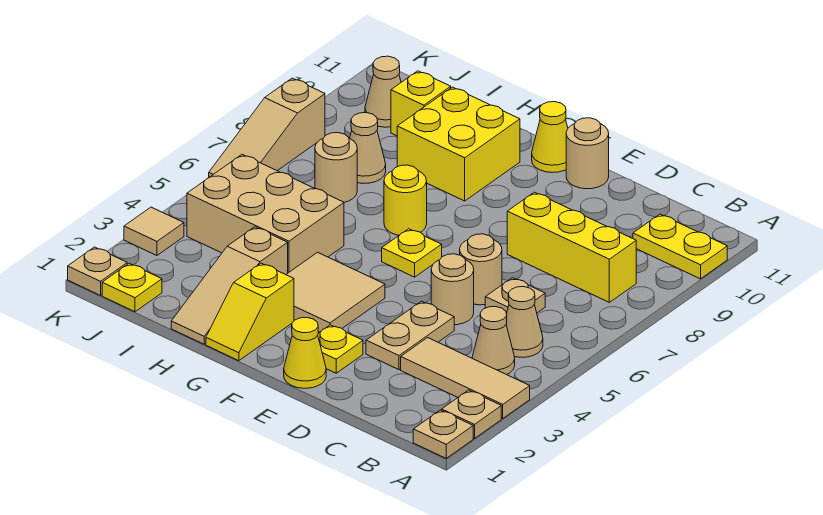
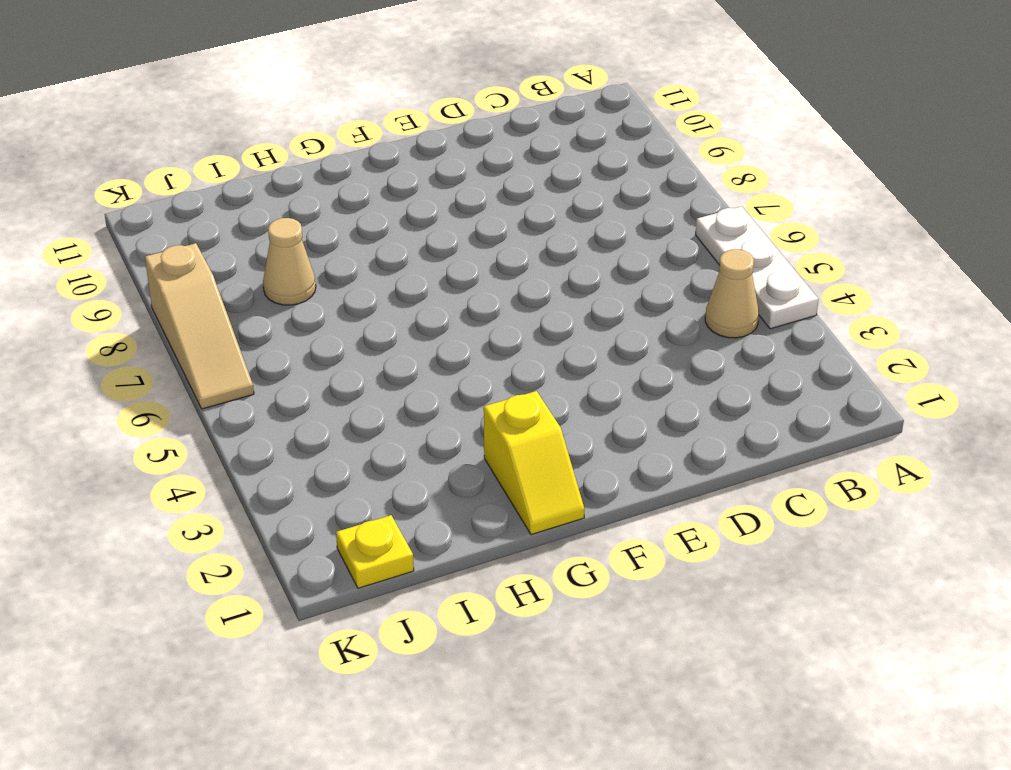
white plate A4:A6 level 1 -> none
none -> tan plate A1 level 1
none -> tan plate A2 level 1
none -> tan tile A3:C3 level 1
none -> yellow plate A10:B10 level 1

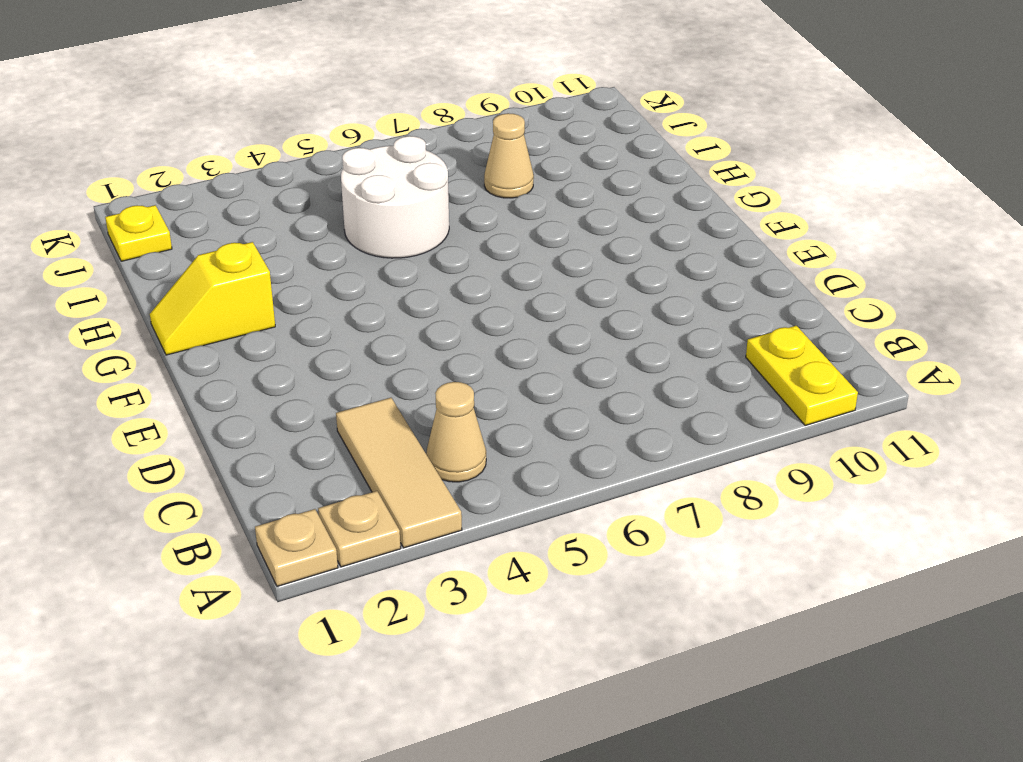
white round brick H5:I6 level 1 -> tan brick H4:J5 level 1
none -> tan cone B5 level 1
none -> yellow brick B8:D8 level 1
none -> tan plate C6 level 1
none -> tan plate D3:D4 level 1

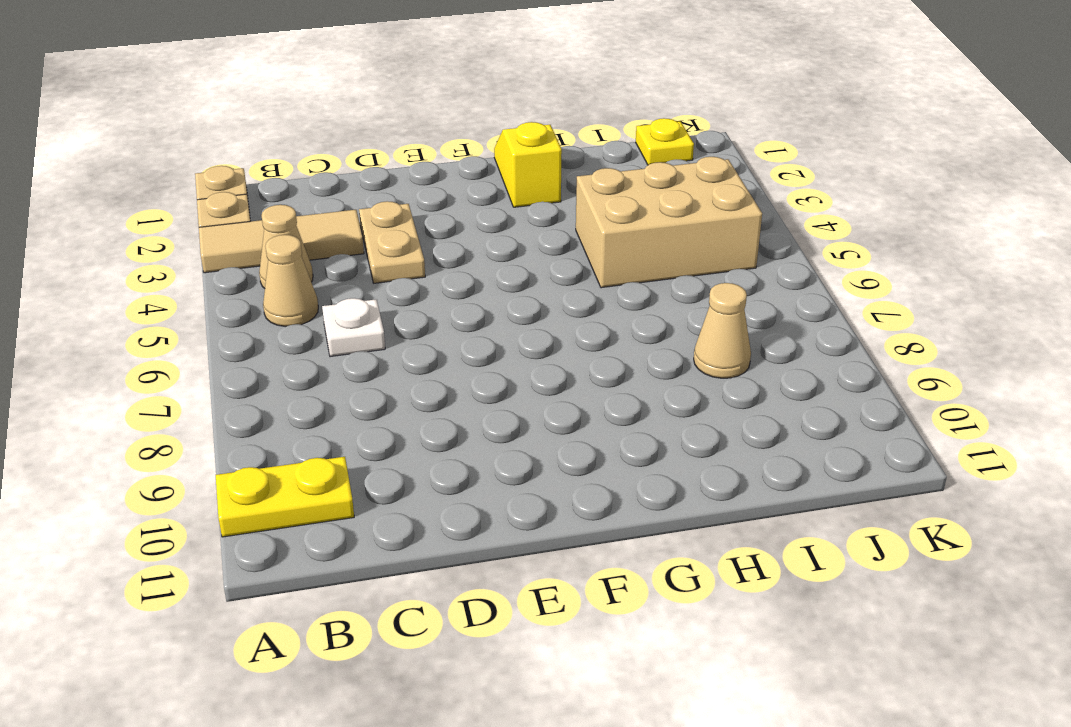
white plate C6 level 1 -> tan plate C6 level 1
none -> yellow brick B8:D8 level 1
none -> tan round brick D5 level 1
none -> tan round brick D6 level 1
none -> yellow cone E1 level 1

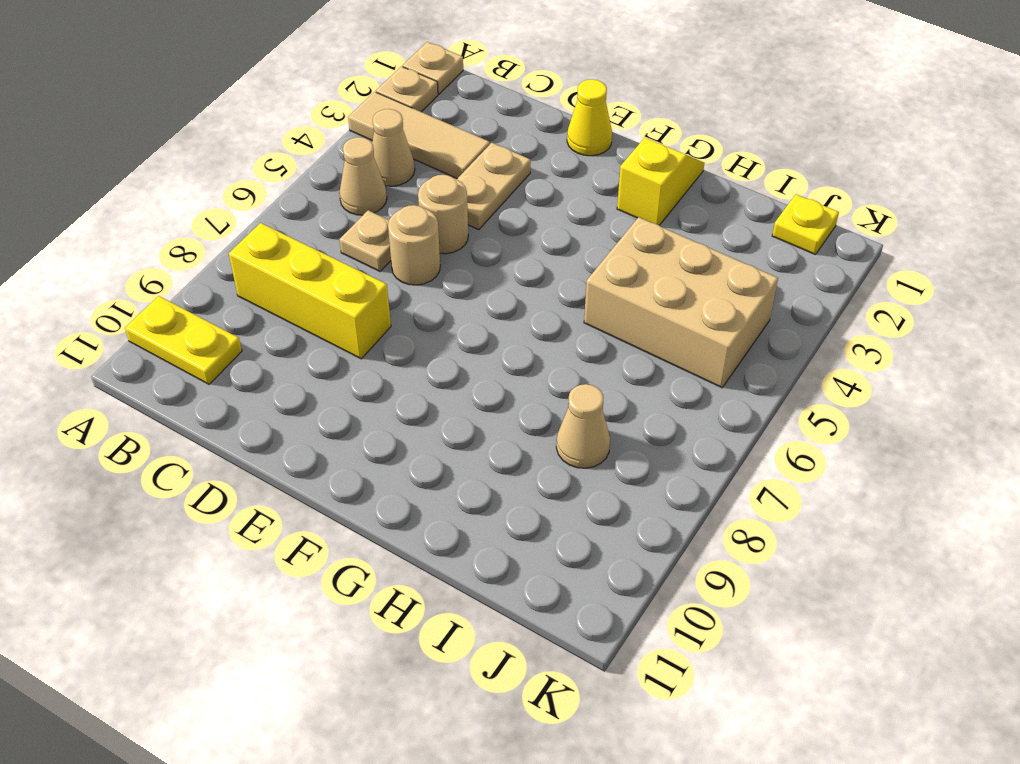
none -> yellow plate E2 level 1
none -> tan round brick E11 level 1
none -> tan tile F3:G4 level 1
none -> yellow plate F6 level 1

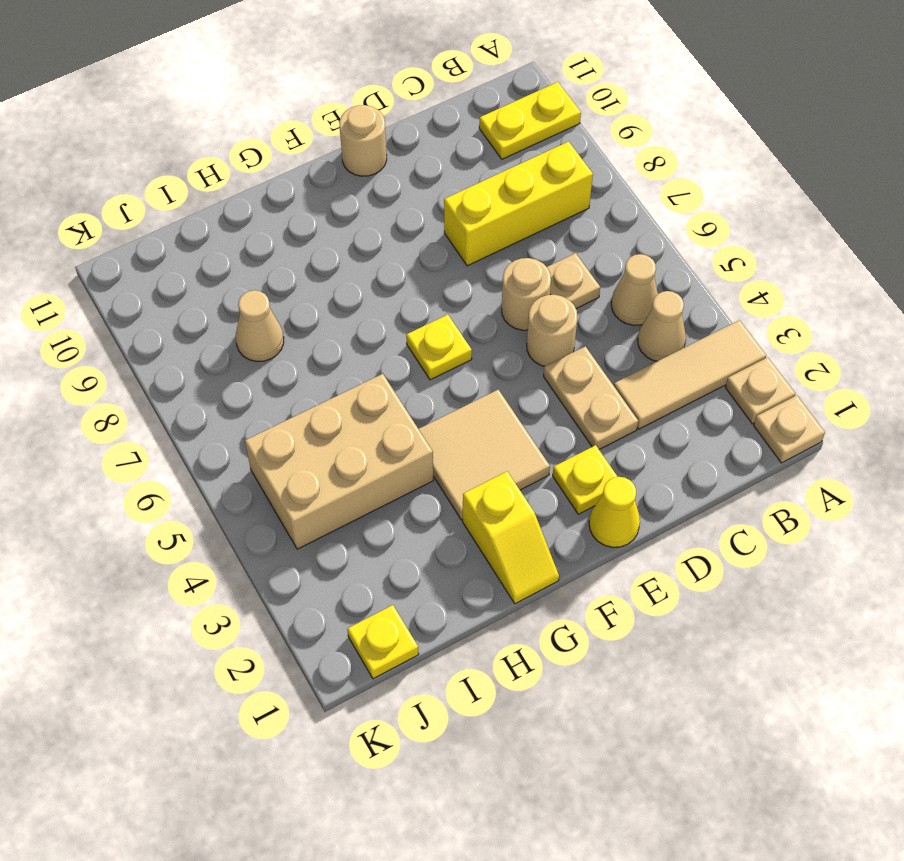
none -> yellow cone F11 level 1
none -> yellow round brick G7 level 1
none -> yellow brick G9:H10 level 1
none -> tan slope H1:H3 level 1 top 3

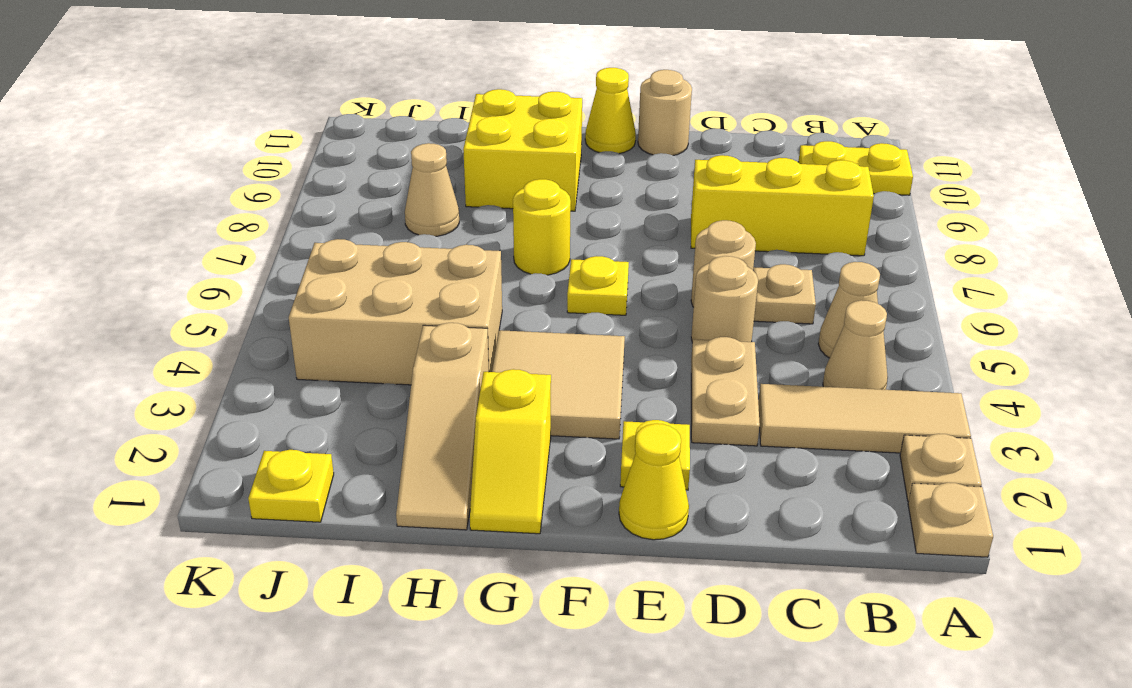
none -> tan round brick I7 level 1
none -> yellow brick I10 level 1
none -> tan cone J10 level 1
none -> tan plate K1 level 1

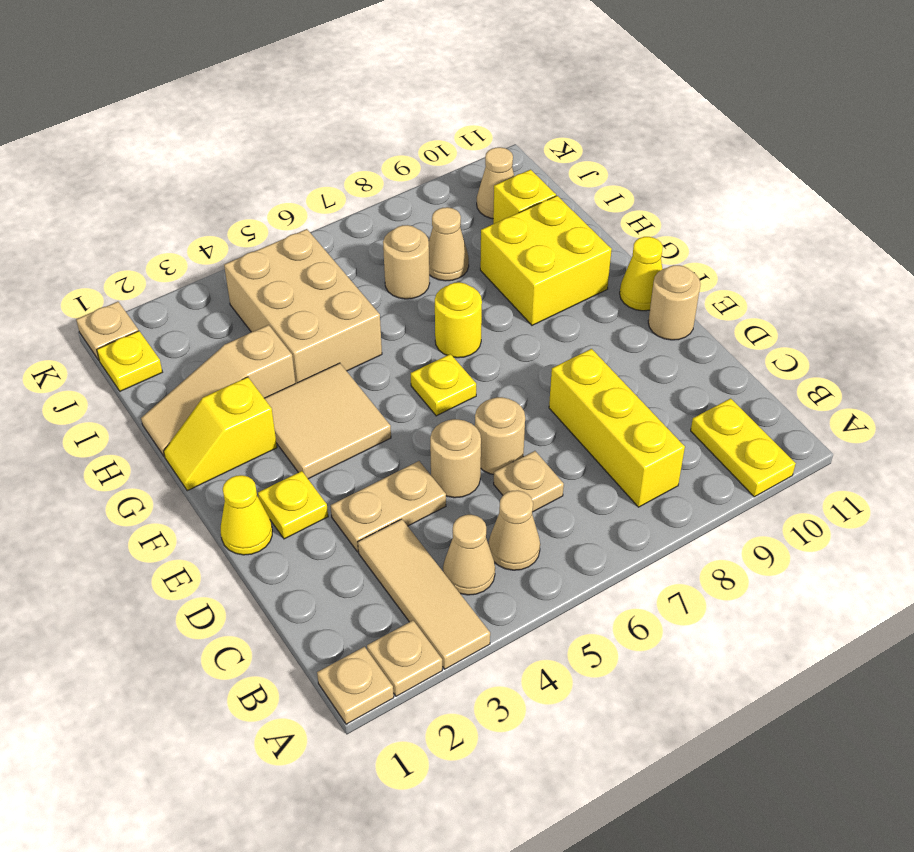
none -> tan tile K3 level 1
none -> tan slope K6:K8 level 1 top 8

